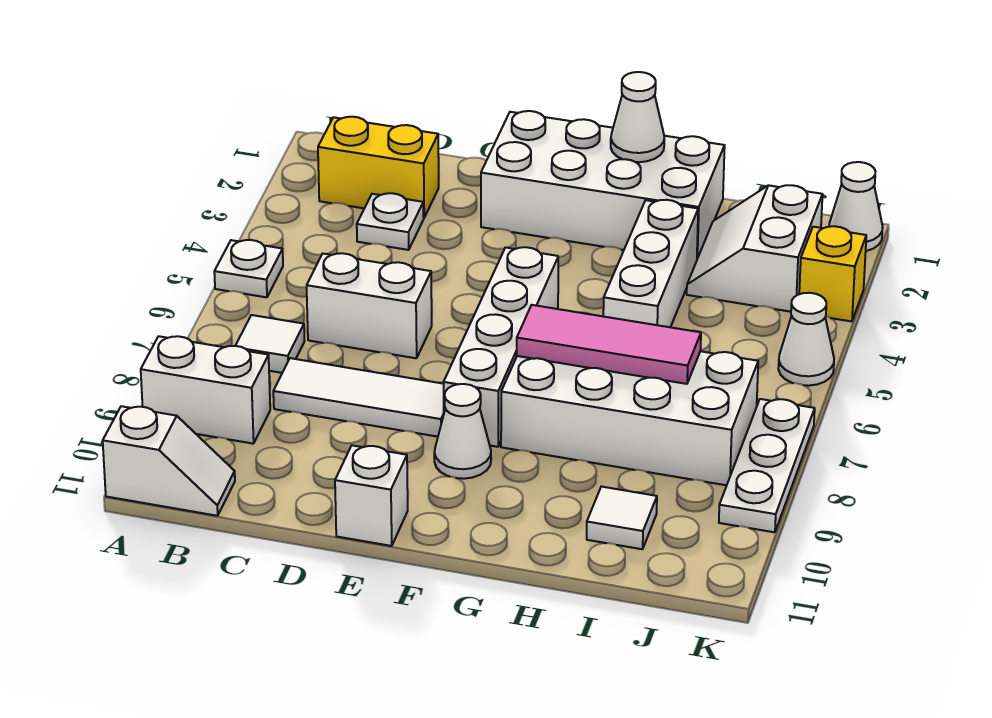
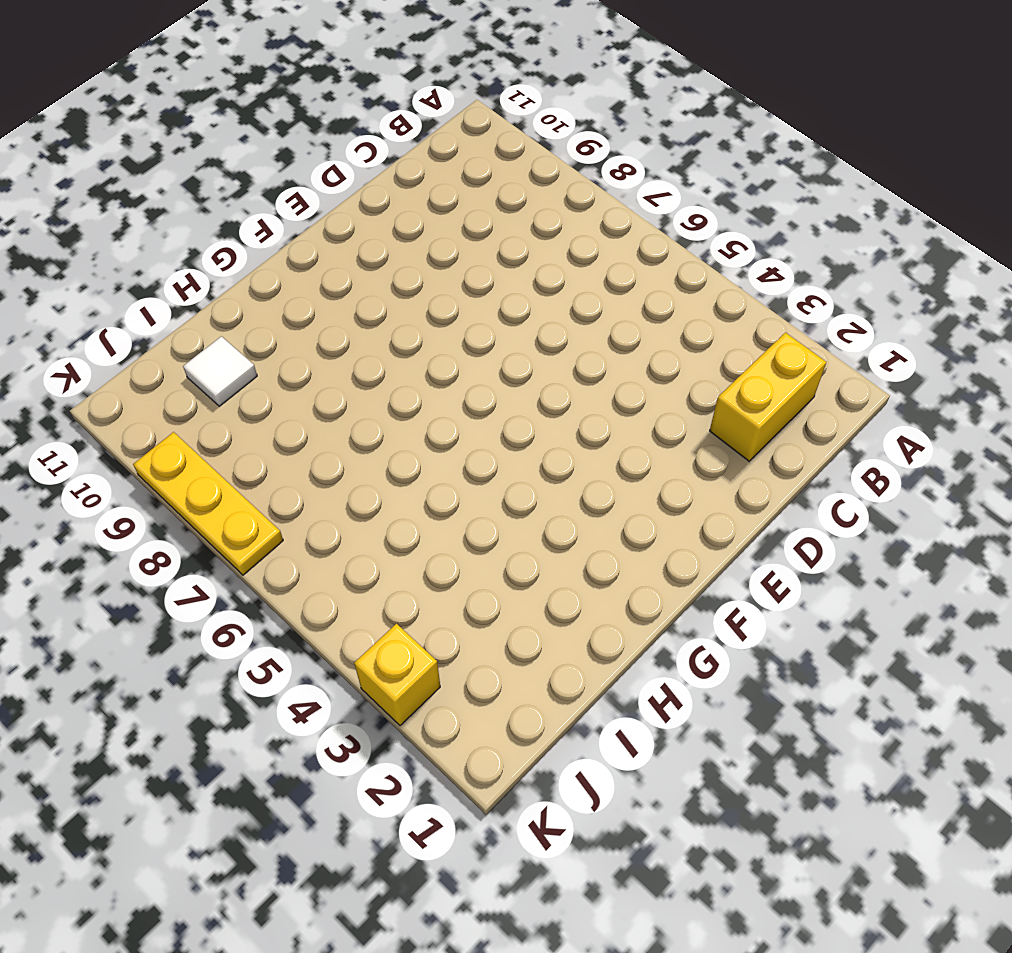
yellow plate K7:K9 level 1 -> white plate K7:K9 level 1
none -> white plate A5 level 1
none -> white brick A9:B9 level 1
none -> white slope A11:B11 level 1 top A

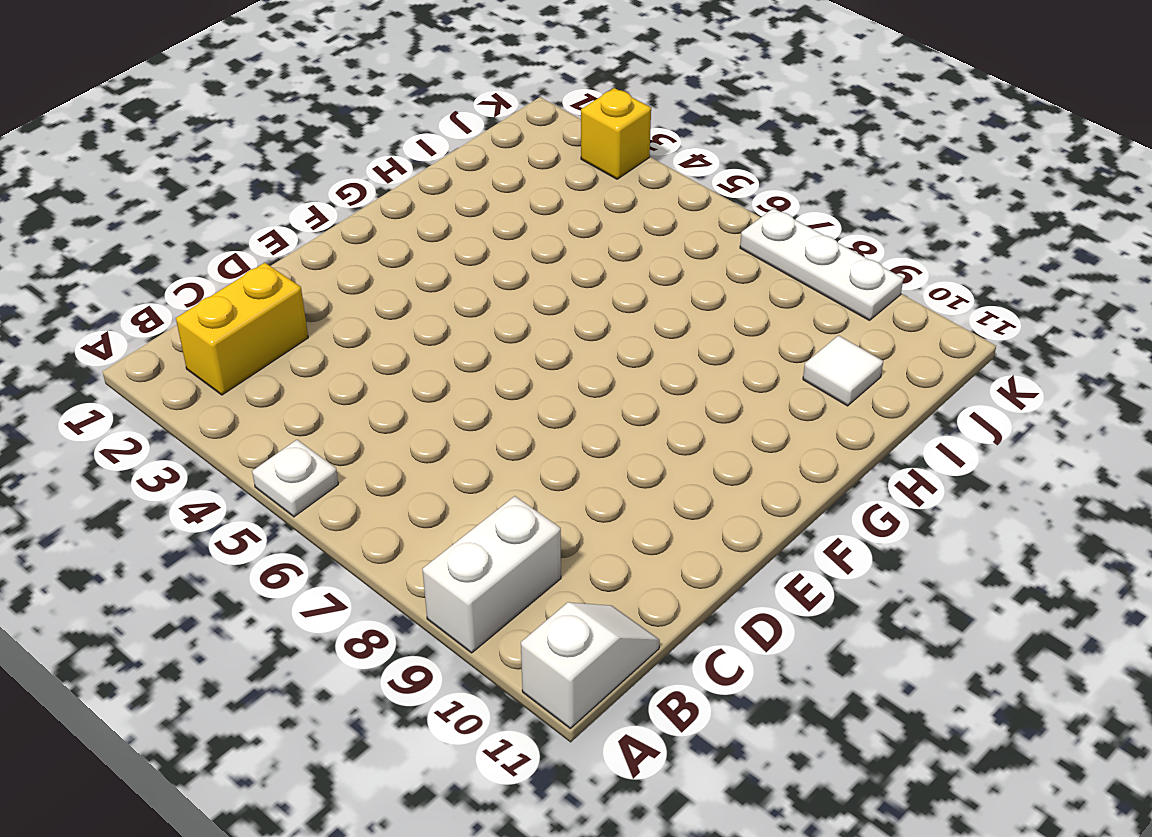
none -> white tile B7 level 1
none -> white plate C3 level 1
none -> white brick C6:D6 level 1

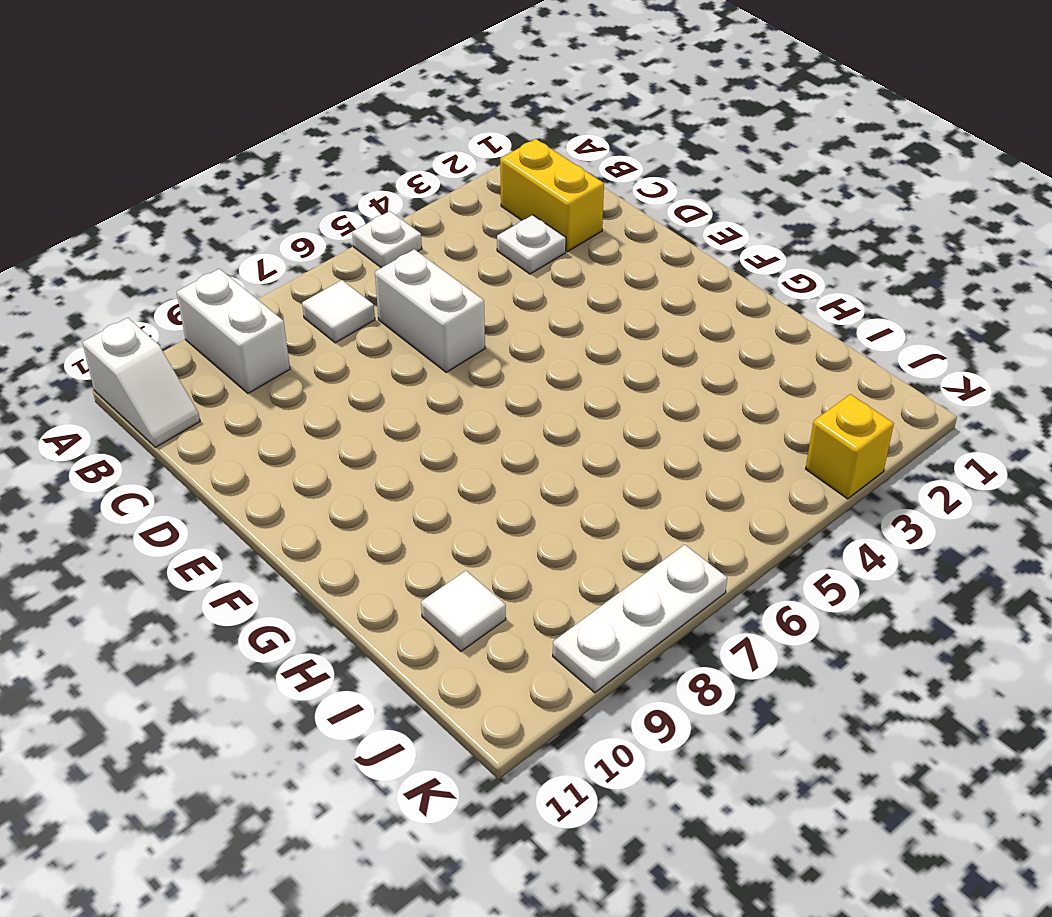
none -> white tile C8:E8 level 1
none -> white brick E1:H2 level 1
none -> white brick E11 level 1

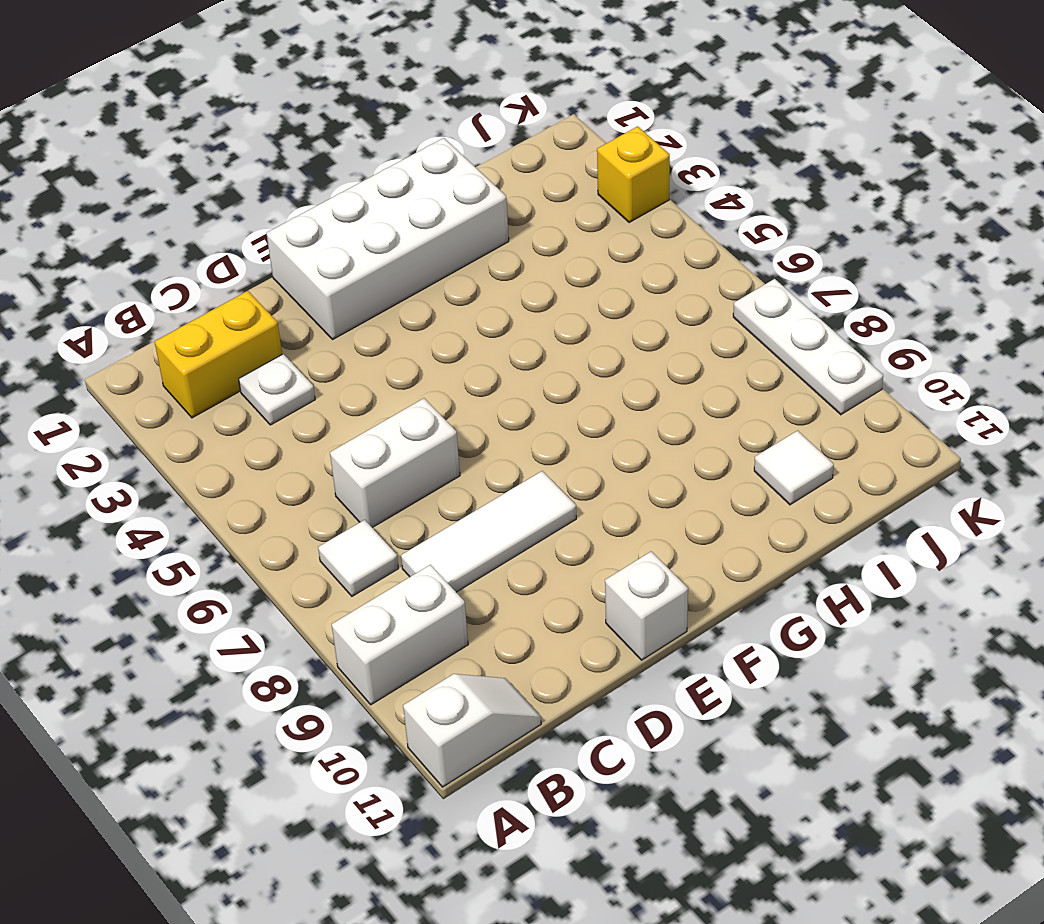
none -> white plate A5 level 1
none -> white brick F5:F8 level 1
none -> white cone F9 level 1

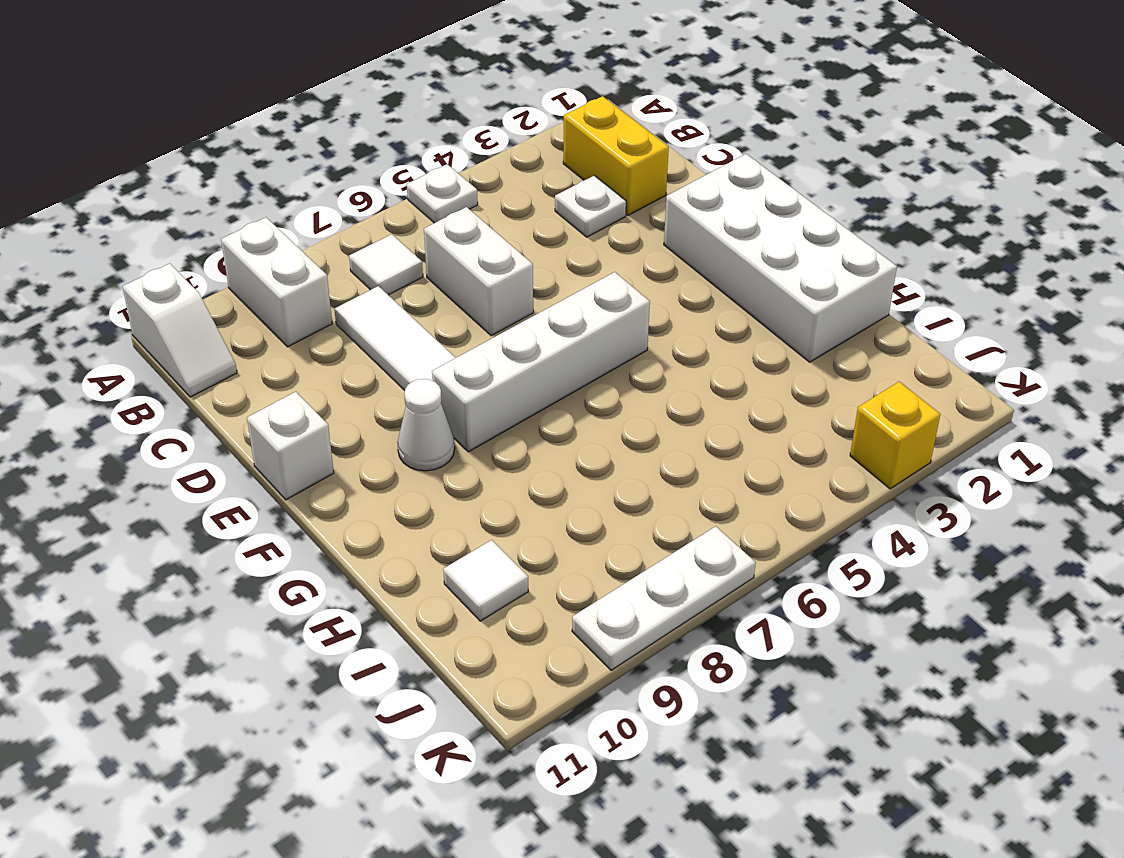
none -> white brick G7:J8 level 1
none -> white brick H3:H5 level 1
none -> white slope I2:J3 level 1 top J

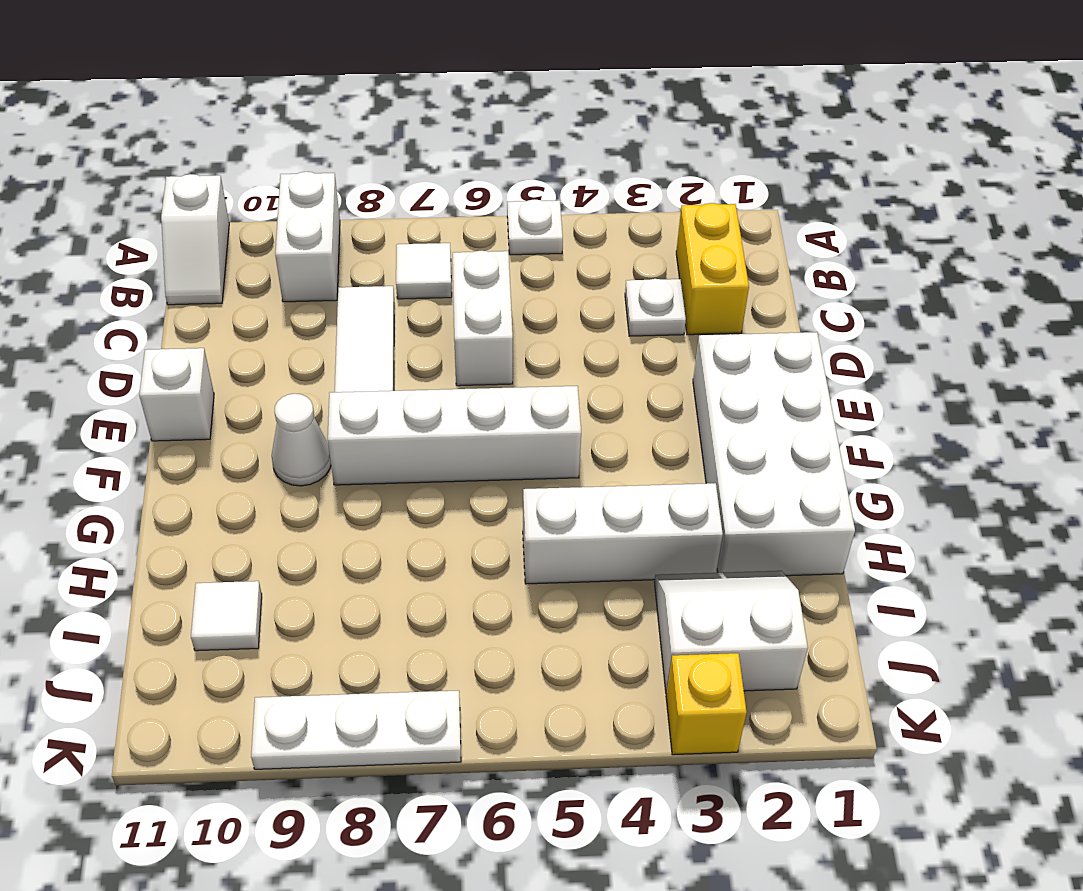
none -> white brick G7:J8 level 1
none -> white cone K1 level 1
none -> white cone K5 level 1

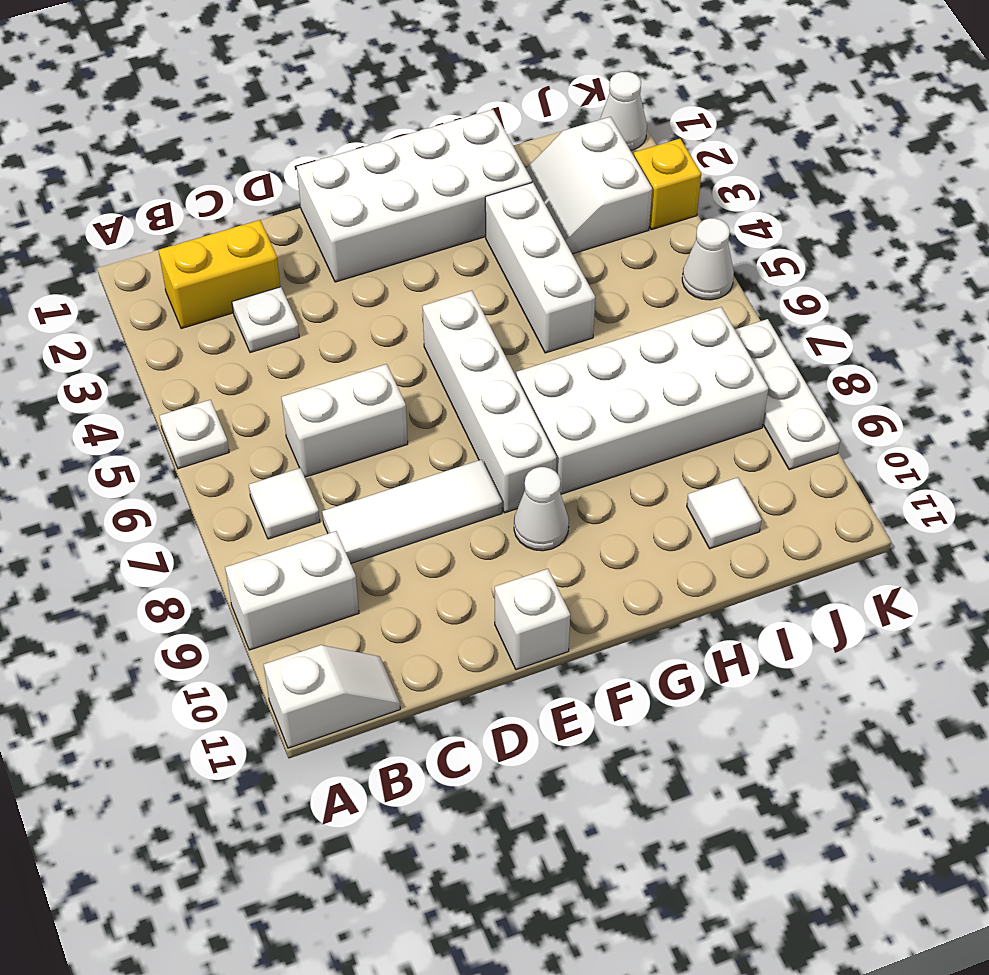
none -> white cone G1 level 2
none -> pink tile G7:I7 level 2

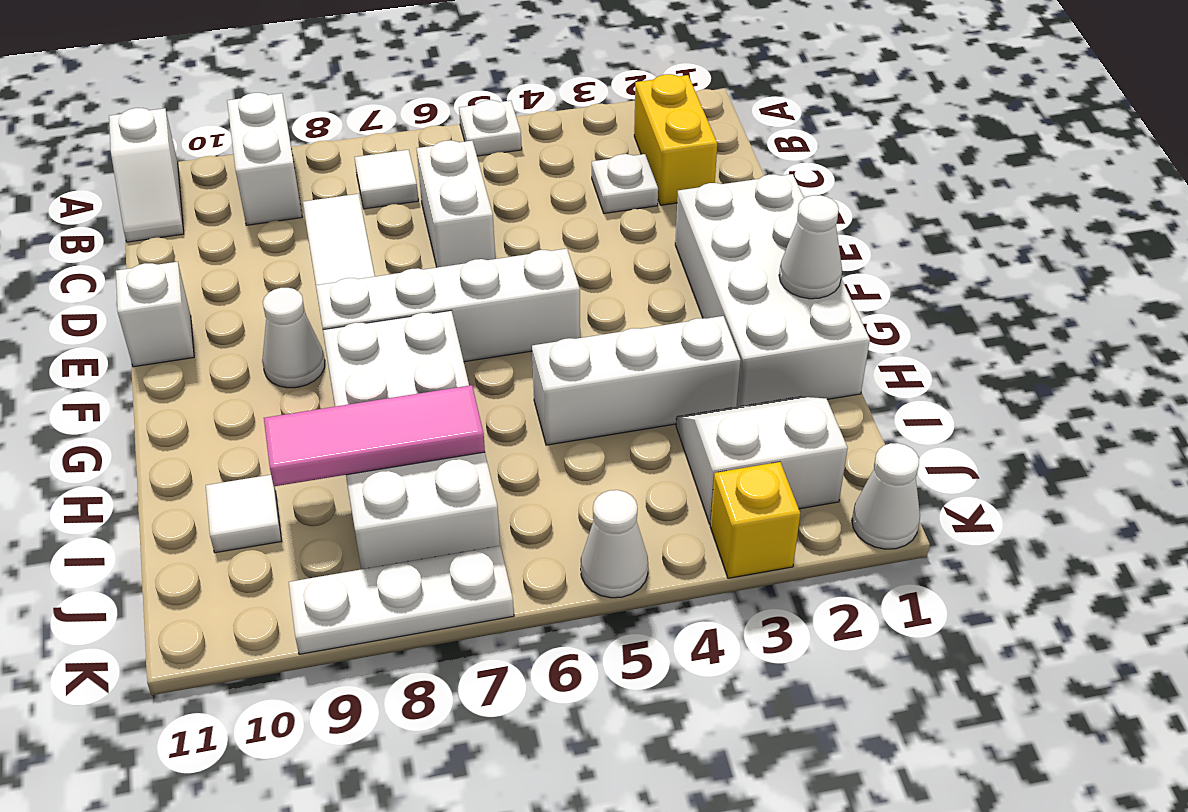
pink tile I7:I9 level 2 -> pink tile G7:I7 level 2

